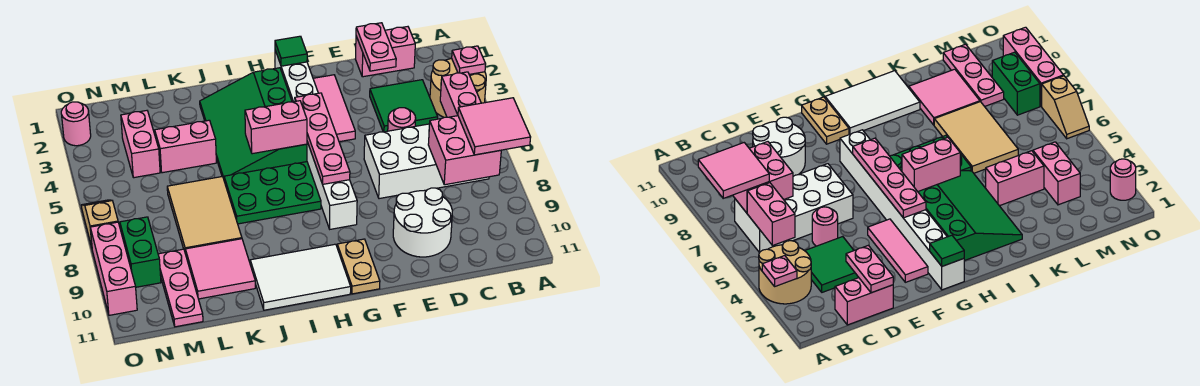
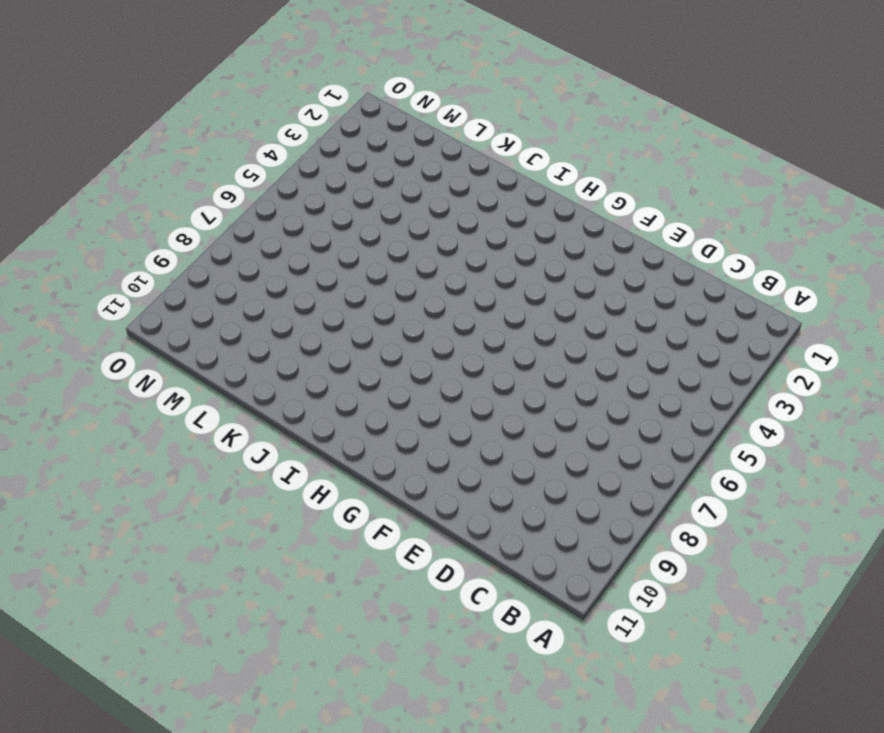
none -> tan round brick A3:B4 level 1
none -> white brick B6:E7 level 1
none -> pink brick C1:D1 level 1

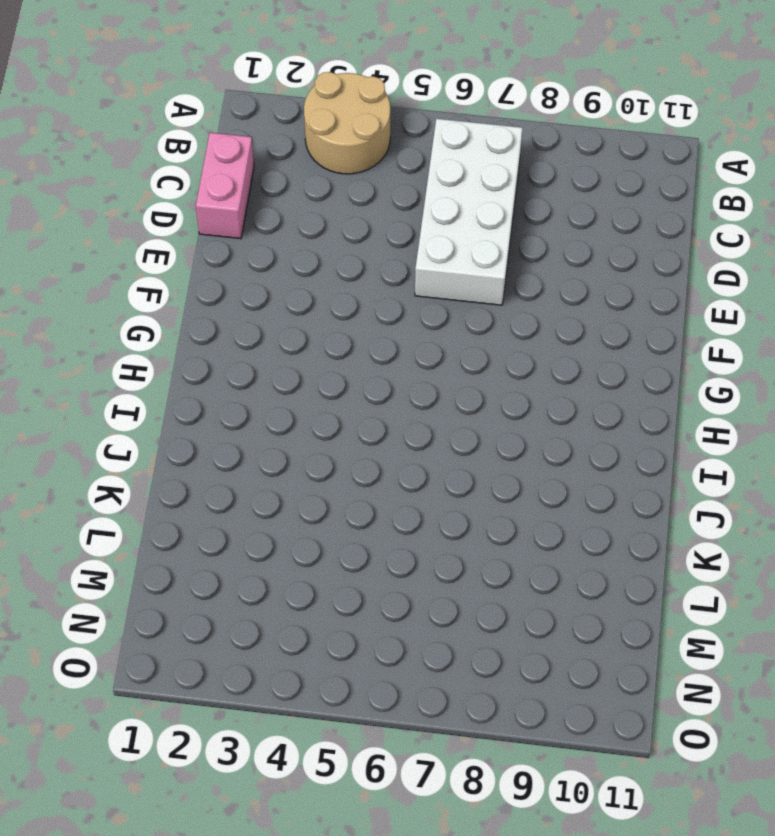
none -> green tile C3:D4 level 1
none -> pink round brick D5 level 1
none -> white round brick D9:E10 level 1

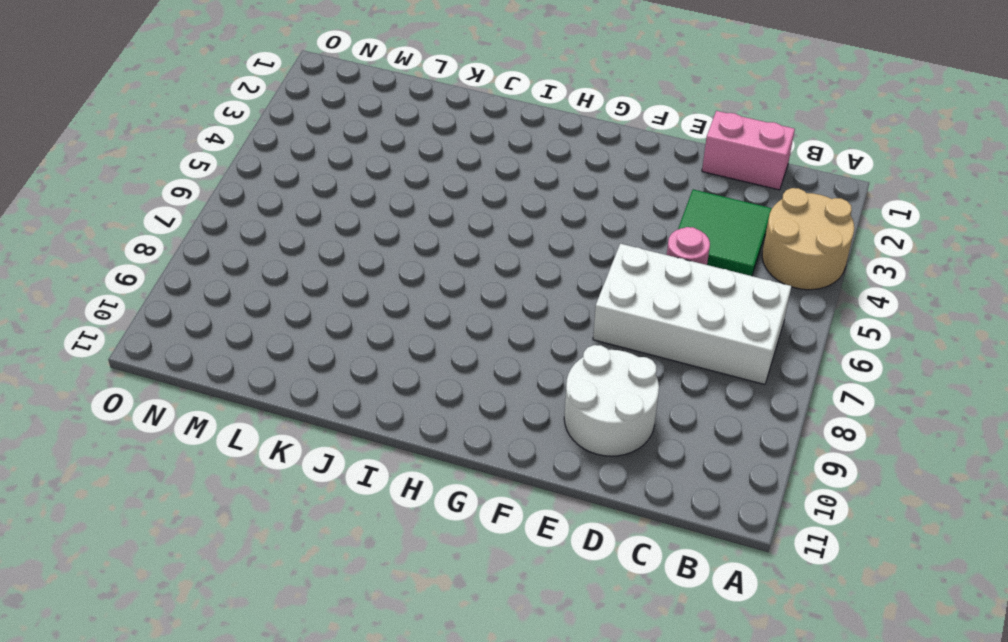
none -> pink tile F2:F4 level 1
none -> white brick G1:G8 level 1
none -> tan plate G10:G11 level 1

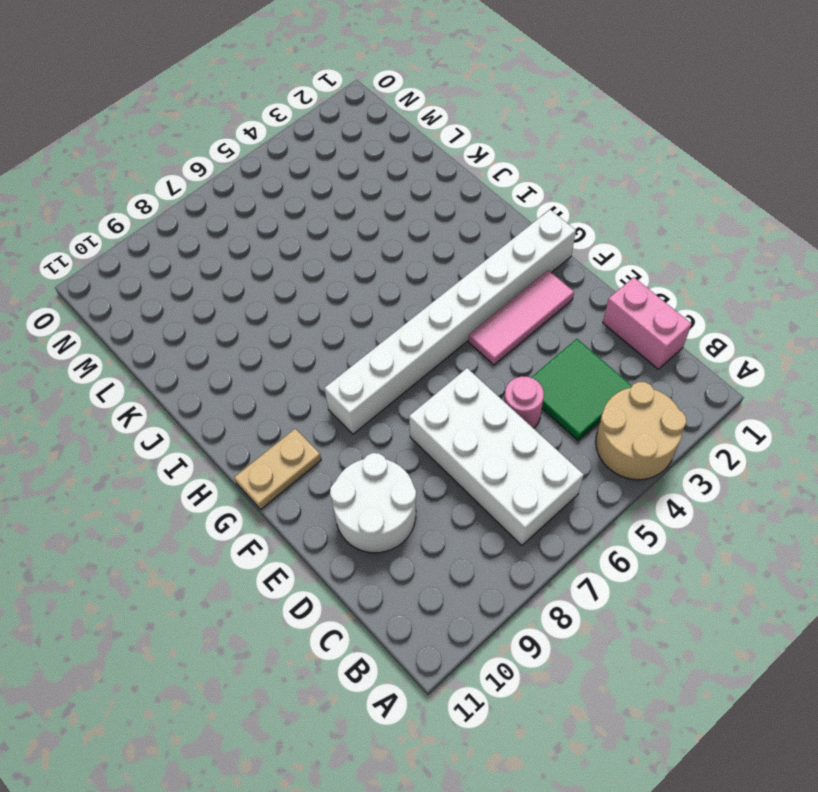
none -> green slope H2:J5 level 1 top H
none -> green plate H6:J7 level 1
none -> white tile H10:J11 level 1

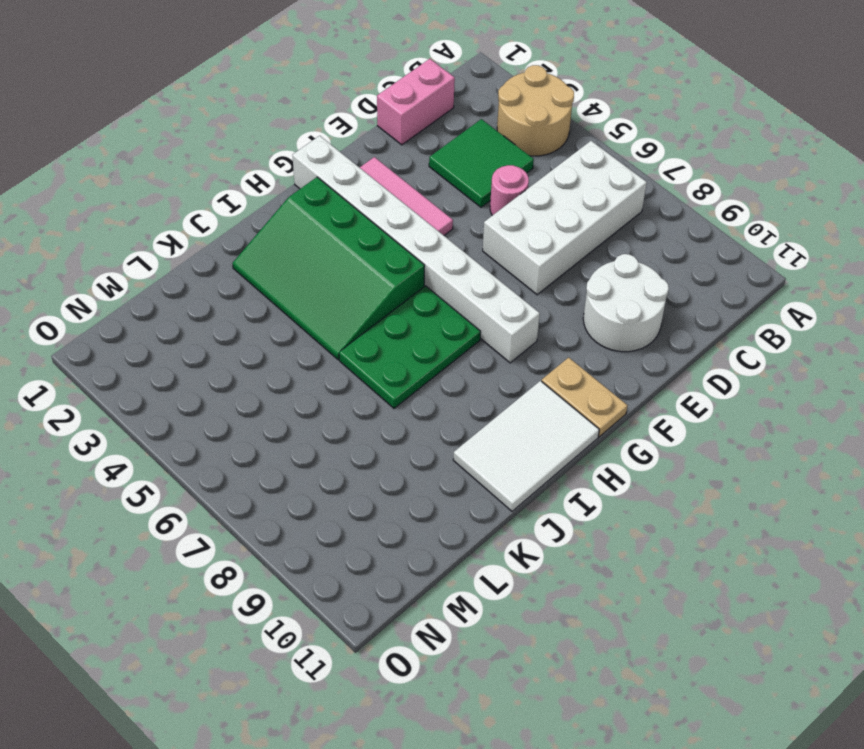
none -> pink brick K4:L4 level 1
none -> tan tile K6:L8 level 1
none -> pink tile K9:L10 level 1

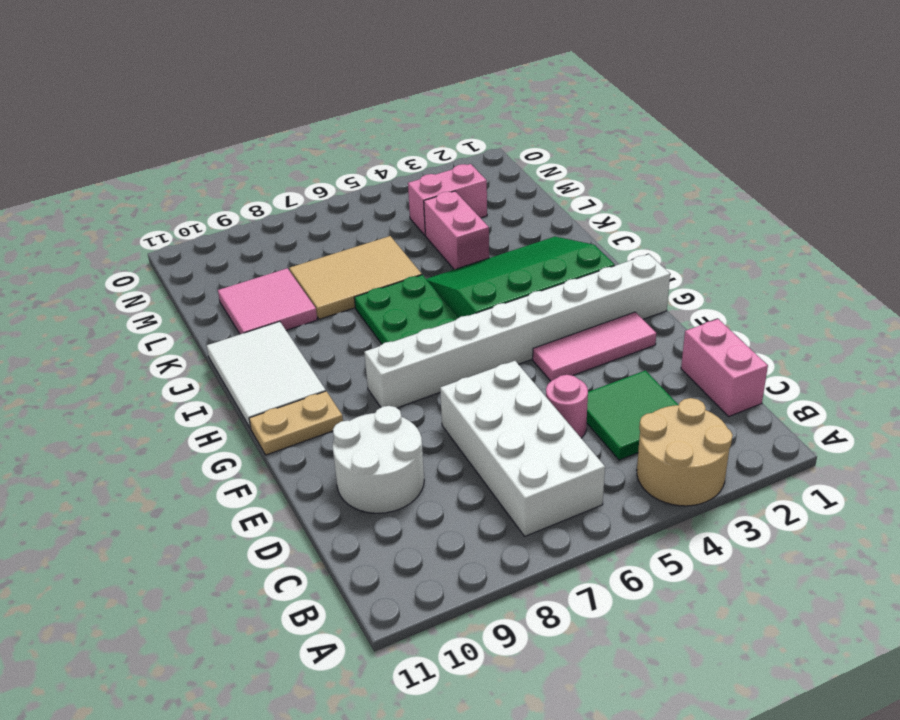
none -> pink plate M9:M11 level 1
none -> green brick N8:N9 level 1
none -> pink round brick O2 level 1

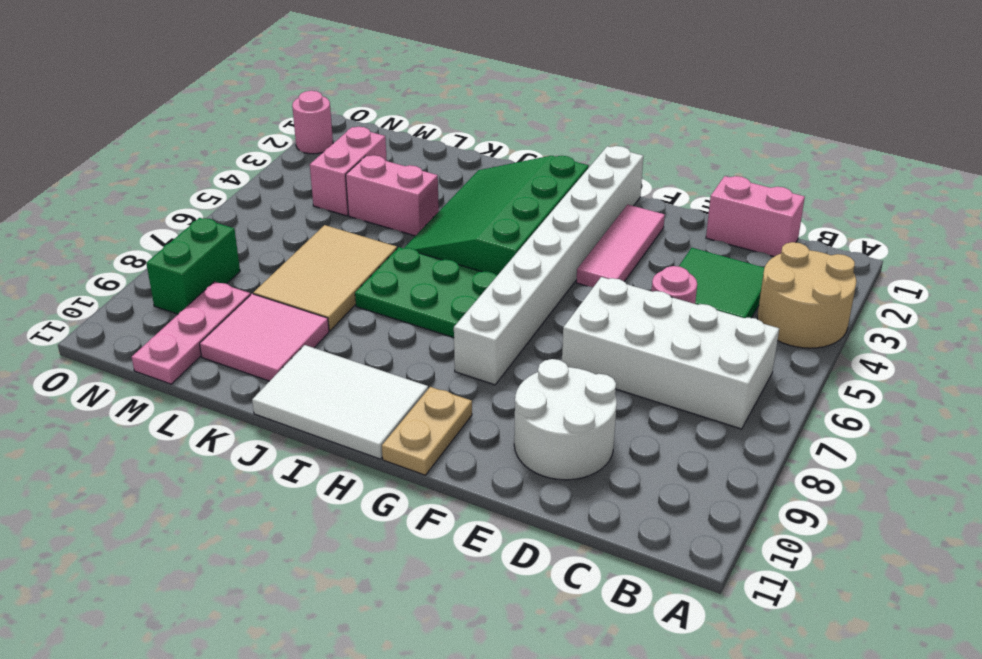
none -> tan slope O6:O7 level 1 top 7
none -> pink brick O8:O10 level 1
none -> pink plate A3 level 2

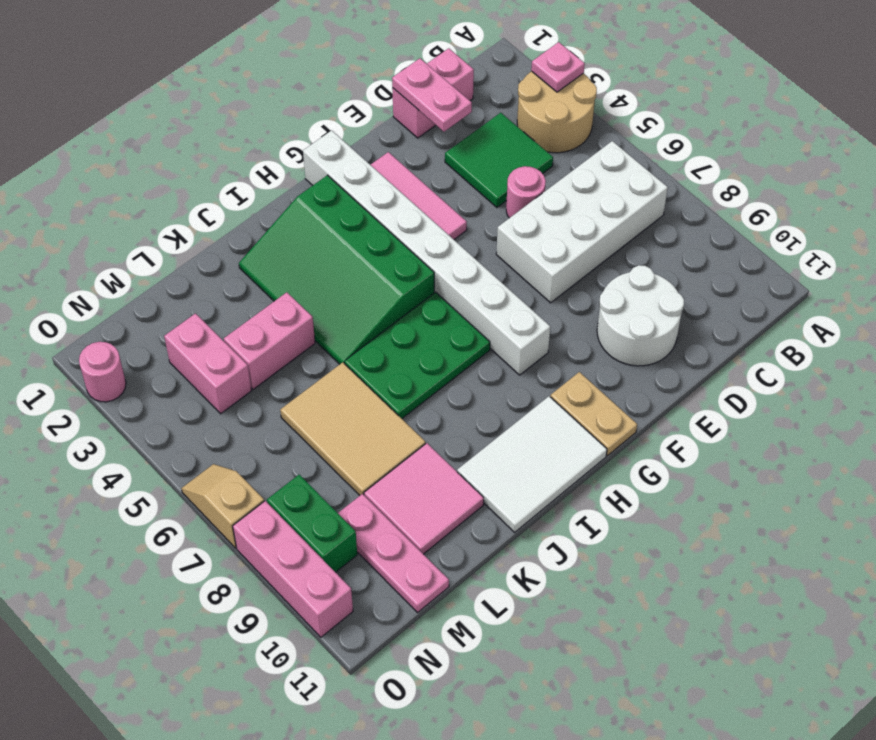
none -> pink brick B5:B6 level 2
none -> pink brick B7:C8 level 2
none -> green tile G1 level 2

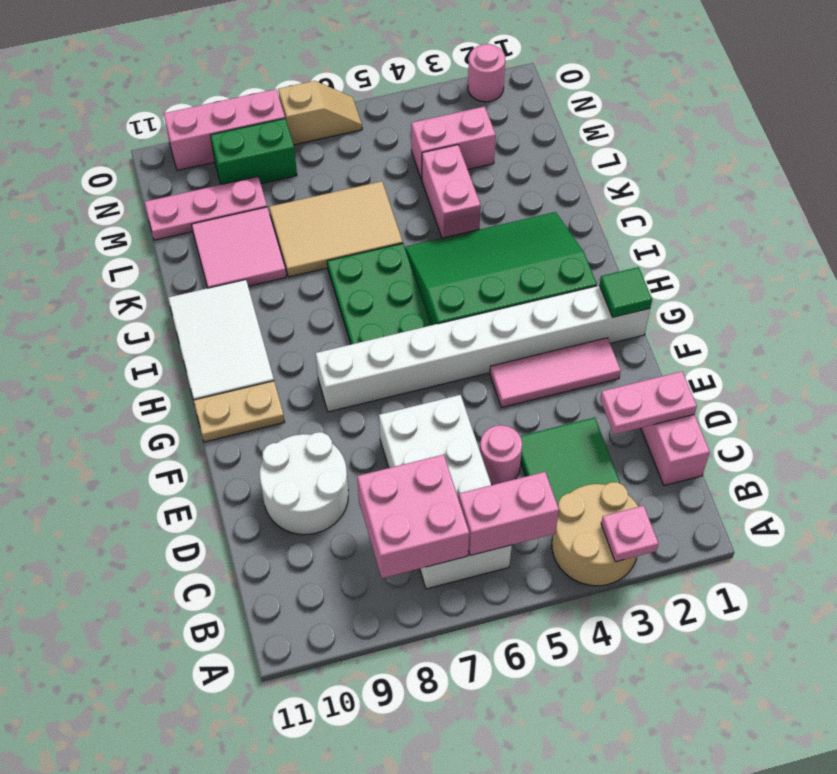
none -> pink plate G4:G7 level 2
none -> pink brick H5:I5 level 2
none -> pink tile A7:B8 level 3

